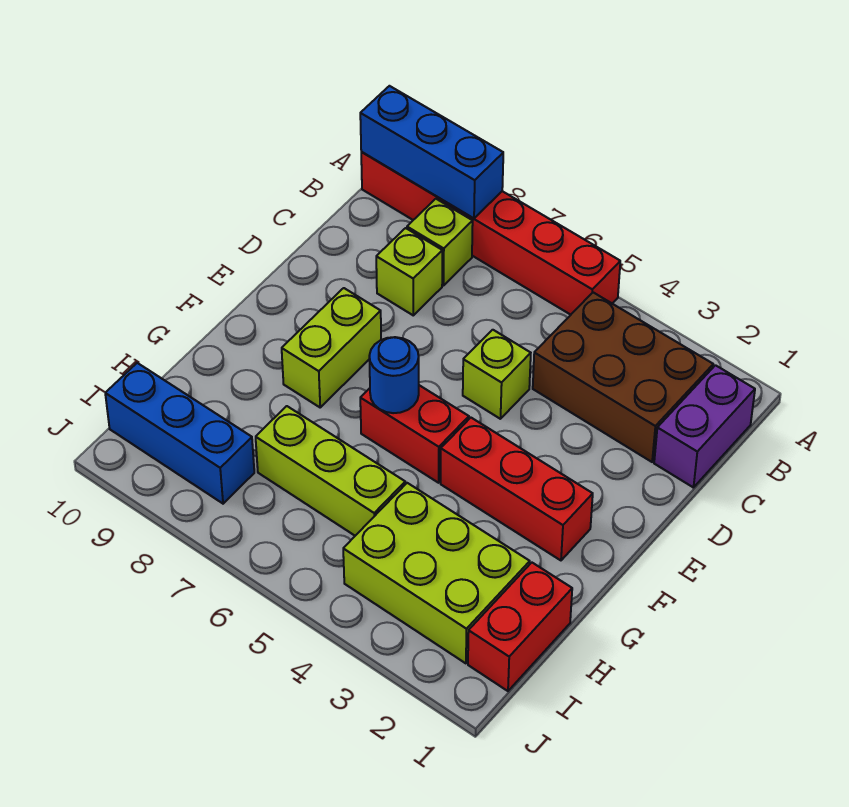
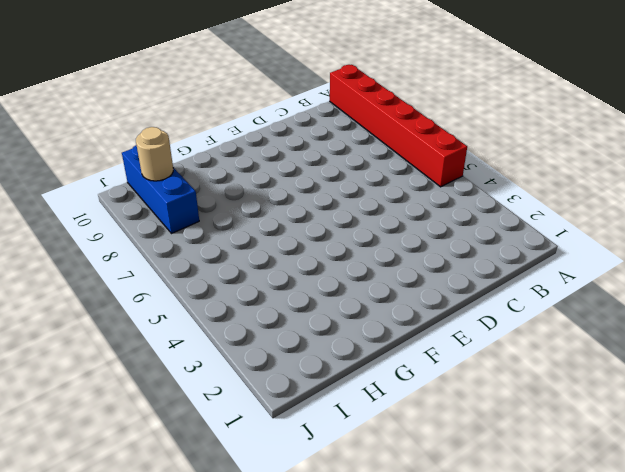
tan round brick I9 level 2 -> none
none -> purple brick B1:C1 level 1
none -> brown brick B2:C4 level 1
none -> lime brick B8 level 1

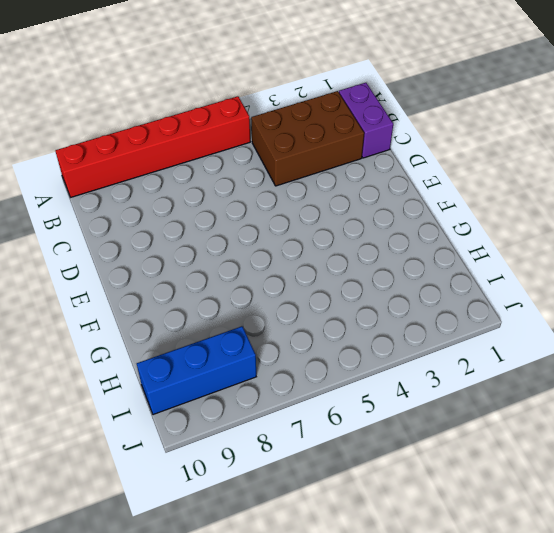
none -> lime brick B8 level 1
none -> lime brick C8 level 1
none -> lime brick D5 level 1

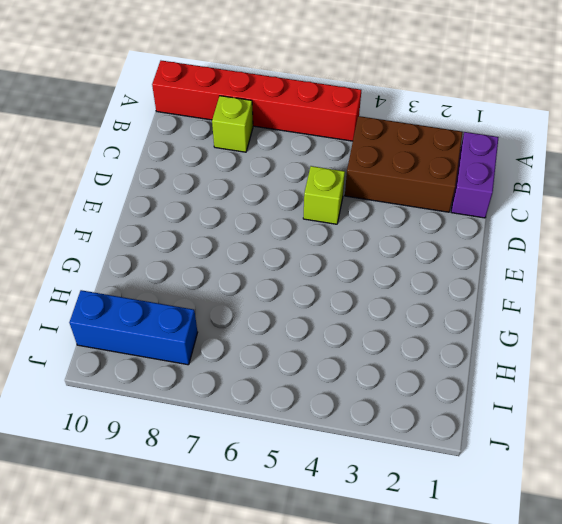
none -> lime brick C8 level 1
none -> lime brick E8:F8 level 1
none -> red brick F2:F4 level 1

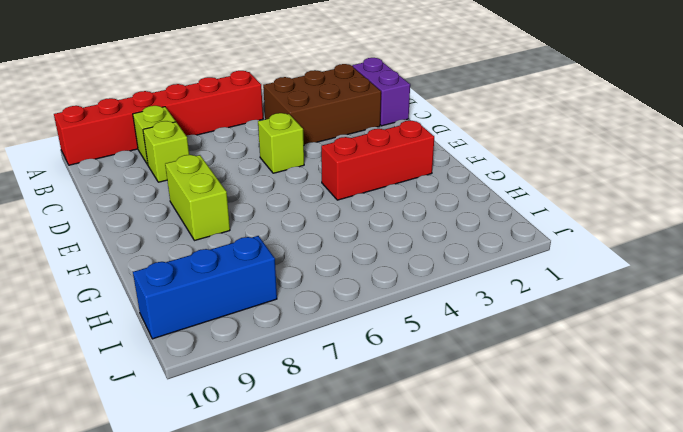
none -> red brick F5:F6 level 1
none -> red brick H1:I1 level 1
none -> lime brick H2:I4 level 1

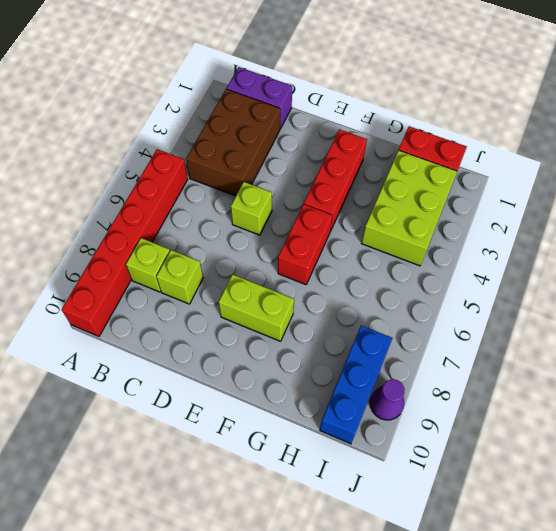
purple cone J9 level 1 -> none
none -> lime brick H5:H7 level 1
none -> blue brick A8:A10 level 2
none -> blue round brick F6 level 2

